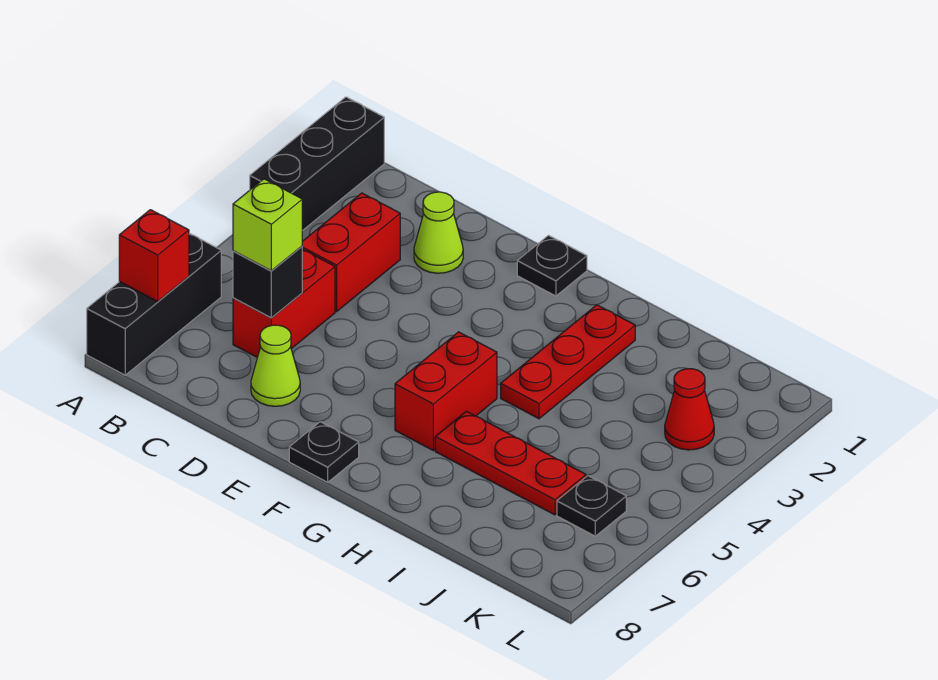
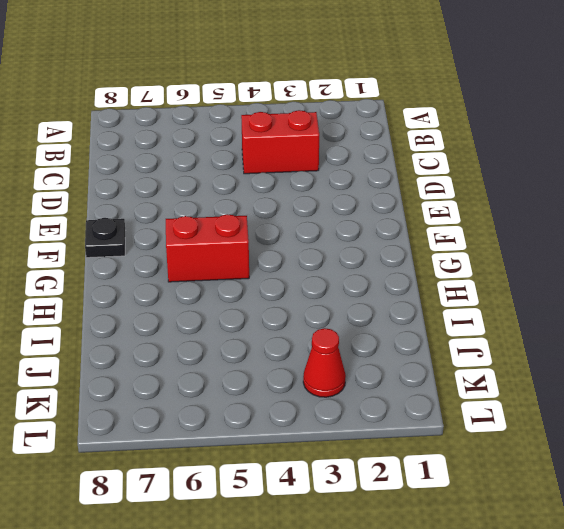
none -> black brick A1:A3 level 1
none -> black brick A6:A8 level 1
none -> red brick C5:C6 level 1

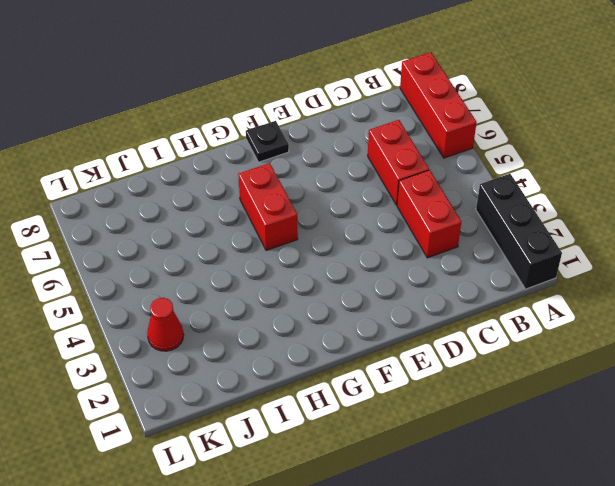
red brick A6:A8 level 1 -> black brick A6:A8 level 1
none -> lime cone D2 level 1
none -> lime cone D7 level 1
none -> black plate F1 level 1

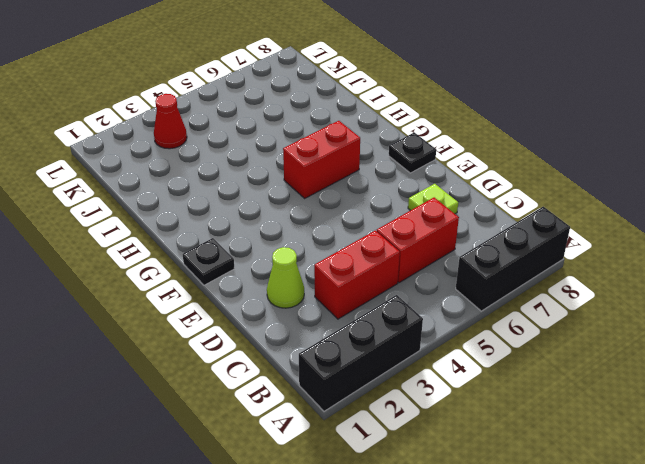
lime plate D7 level 1 -> lime cone D7 level 1
none -> red plate H2:H4 level 1
none -> red plate H6:J6 level 1
none -> black plate K6 level 1

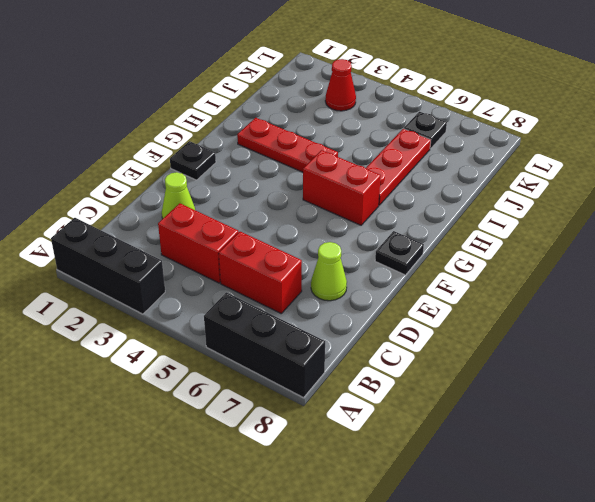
none -> red brick A7 level 2
none -> black brick C6 level 2
none -> lime brick C6 level 3

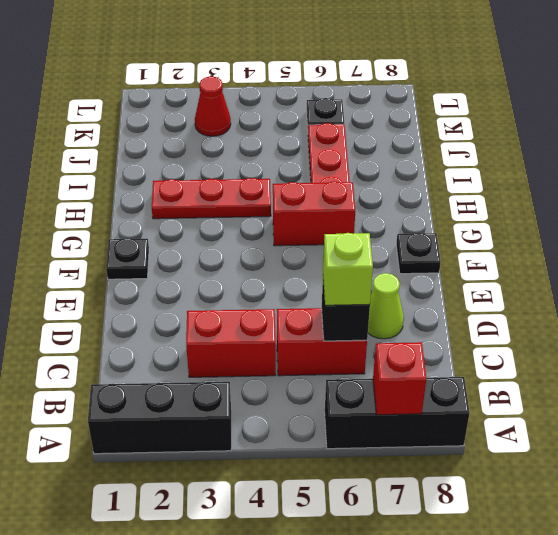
none -> lime cone D2 level 1

